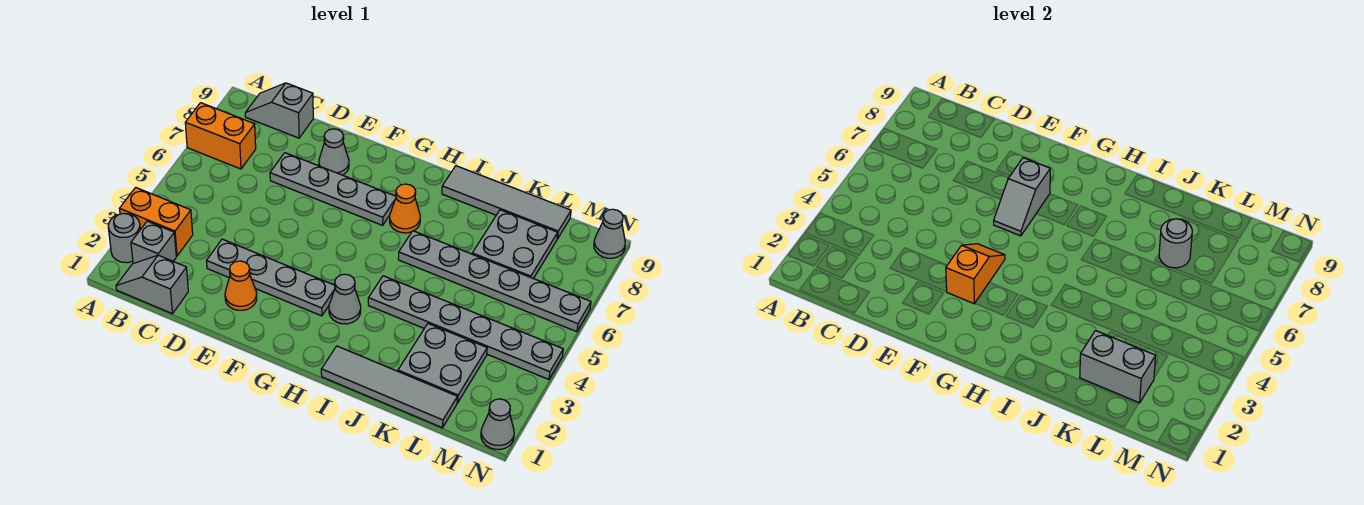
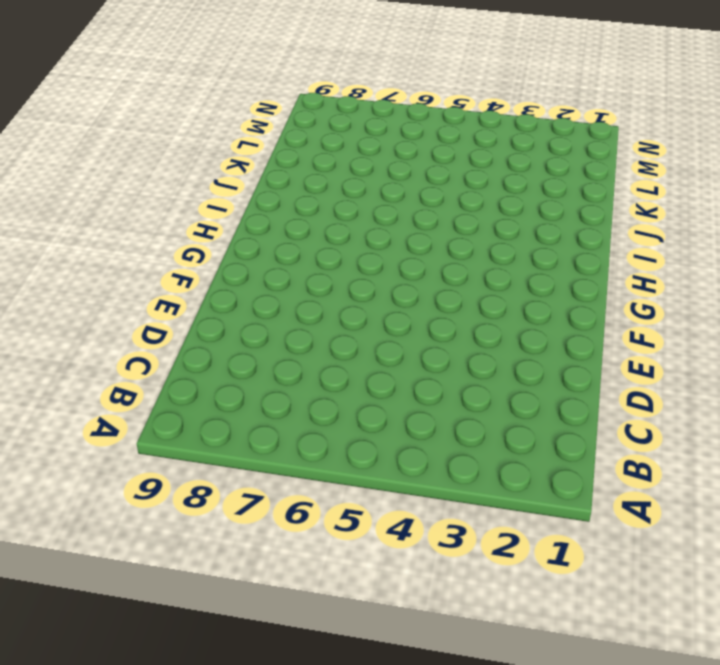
none -> grey round brick A2 level 1
none -> orange brick A3:B3 level 1
none -> orange brick A7:B7 level 1

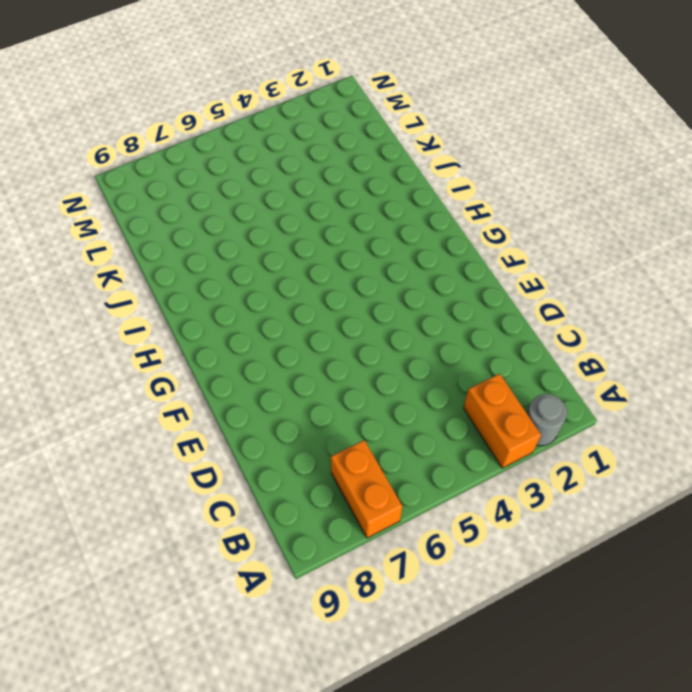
none -> grey slope B1:C1 level 1 top C
none -> grey brick B2 level 1
none -> grey slope B9:C9 level 1 top C

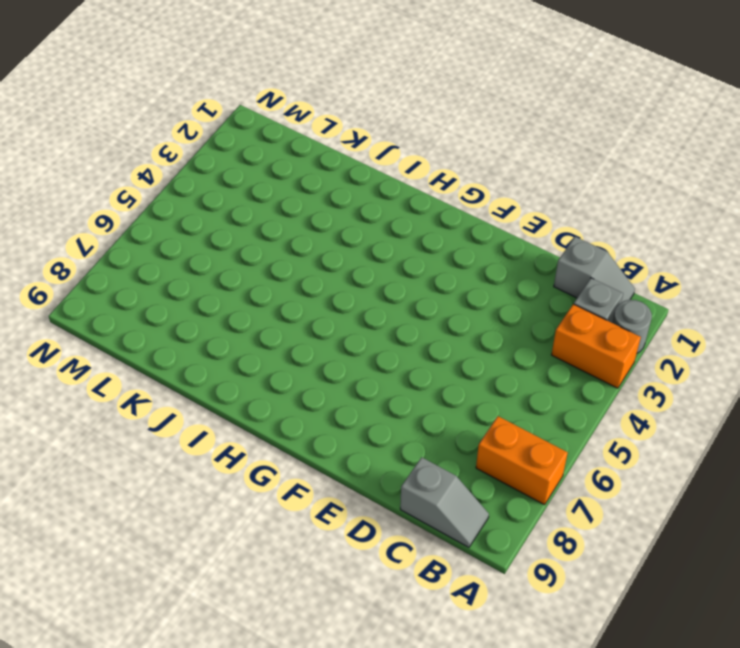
none -> grey plate D3:G3 level 1
none -> grey plate D7:G7 level 1
none -> orange cone E2 level 1

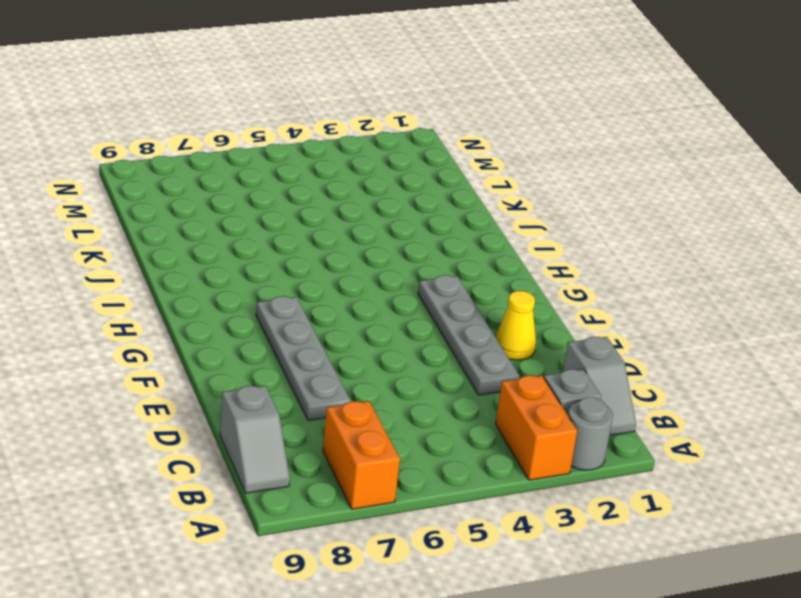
yellow cone E2 level 1 -> orange cone E2 level 1
none -> grey cone E8 level 1
none -> grey cone H3 level 1
none -> orange cone H7 level 1

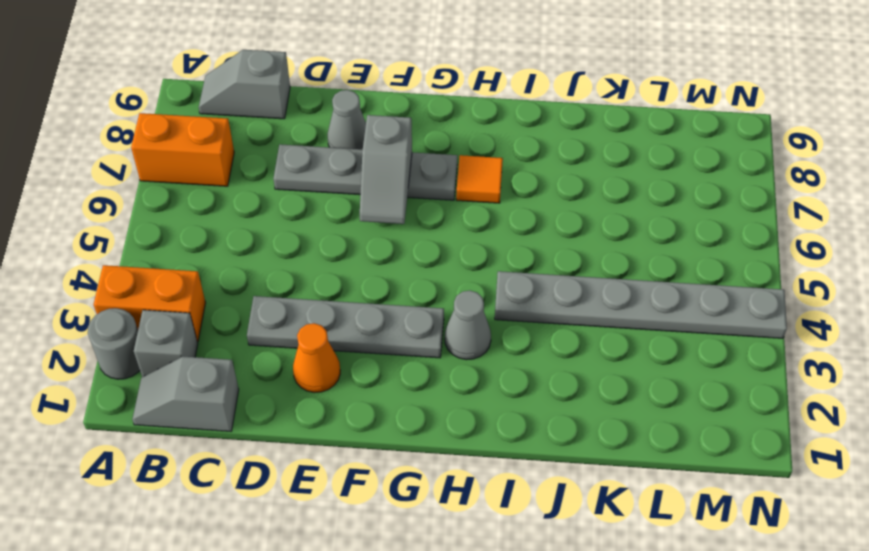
orange tile H7 level 1 -> orange cone H7 level 1
none -> grey tile I1:L1 level 1
none -> grey plate I6:N6 level 1
none -> grey tile I9:L9 level 1

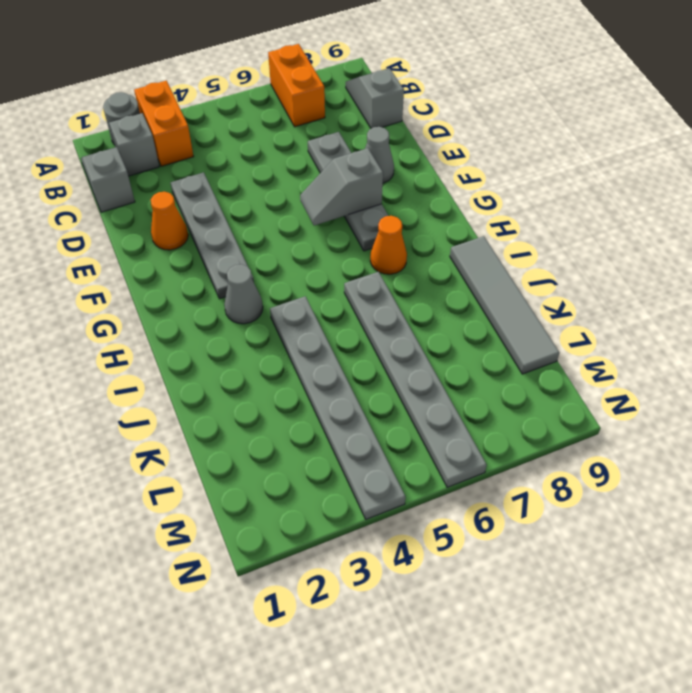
none -> grey tile I1:L1 level 1
none -> grey plate K2:L3 level 1
none -> grey plate K7:L8 level 1

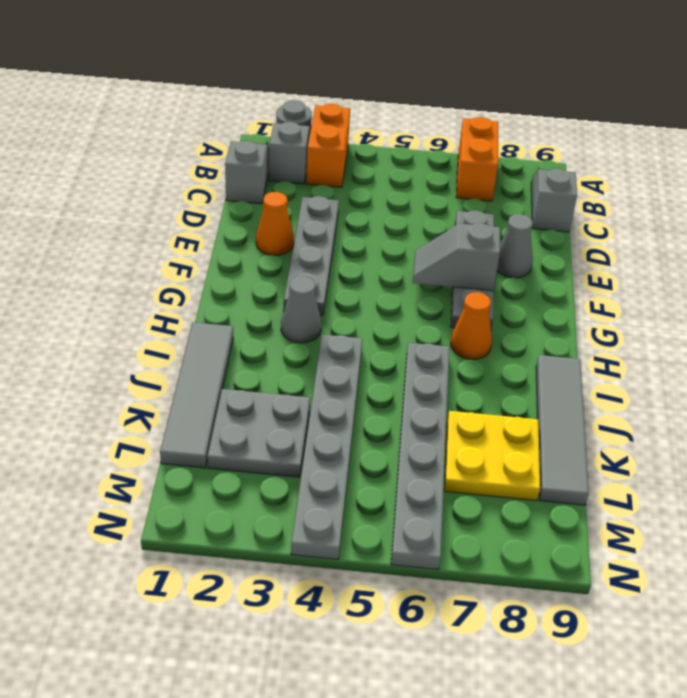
yellow plate K7:L8 level 1 -> grey plate K7:L8 level 1
none -> grey cone N1 level 1
none -> grey cone N9 level 1
none -> orange slope F3:F4 level 2 top 3

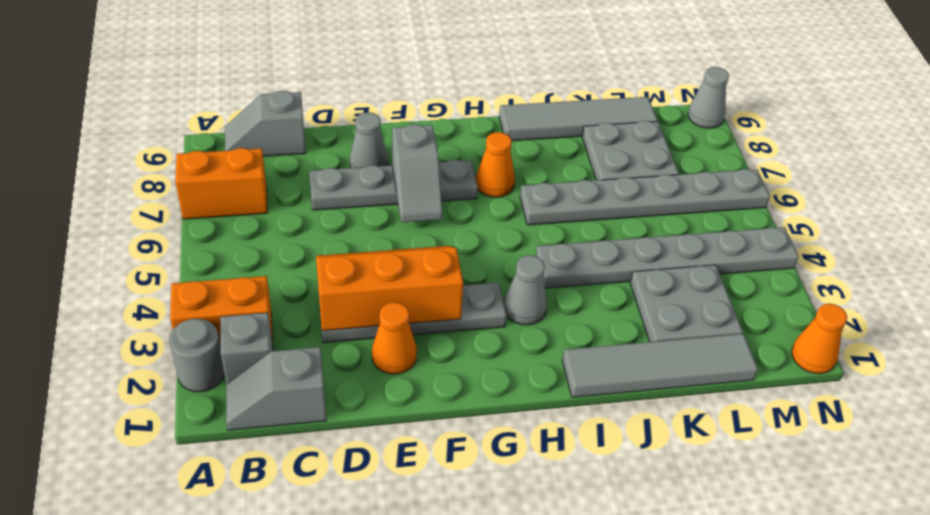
orange slope D3:F4 level 2 top 3 -> orange slope F3:F4 level 2 top 3
orange cone N1 level 1 -> grey cone N1 level 1
none -> grey brick K2:L2 level 2
none -> grey round brick K7 level 2

